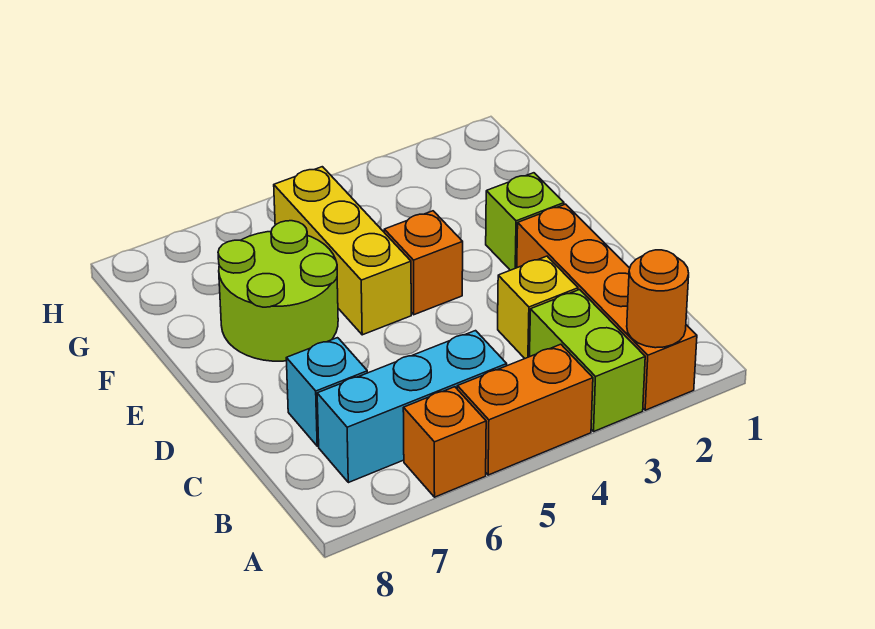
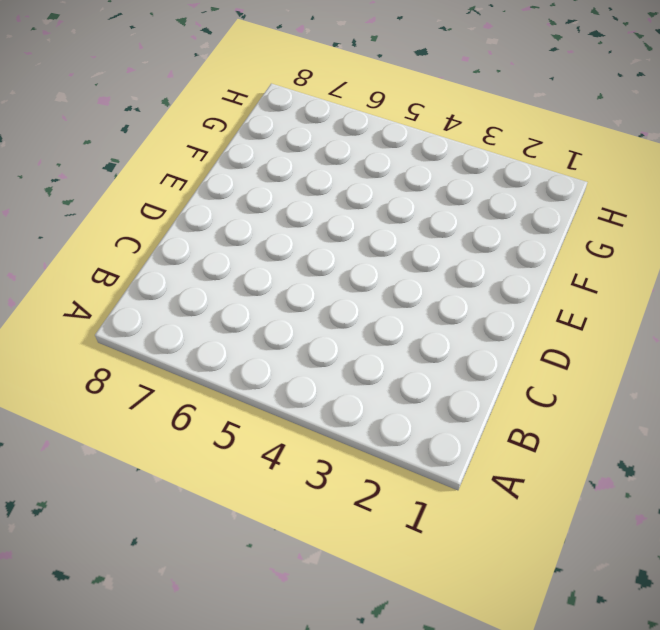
none -> orange brick A2:D2 level 1
none -> lime brick A3:B3 level 1
none -> orange brick A4:A5 level 1

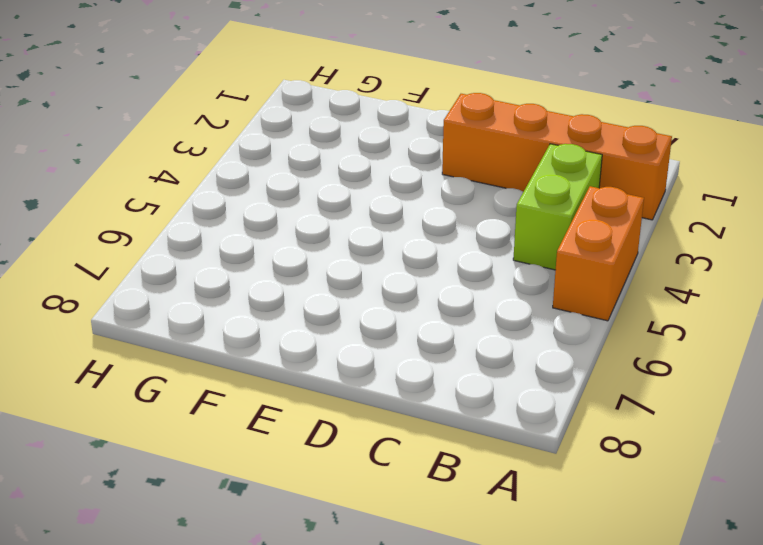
lime brick B3:B4 level 1 -> lime brick A3:B3 level 1
none -> orange brick A6 level 1
none -> cyan brick B5:B7 level 1
none -> yellow brick C3 level 1

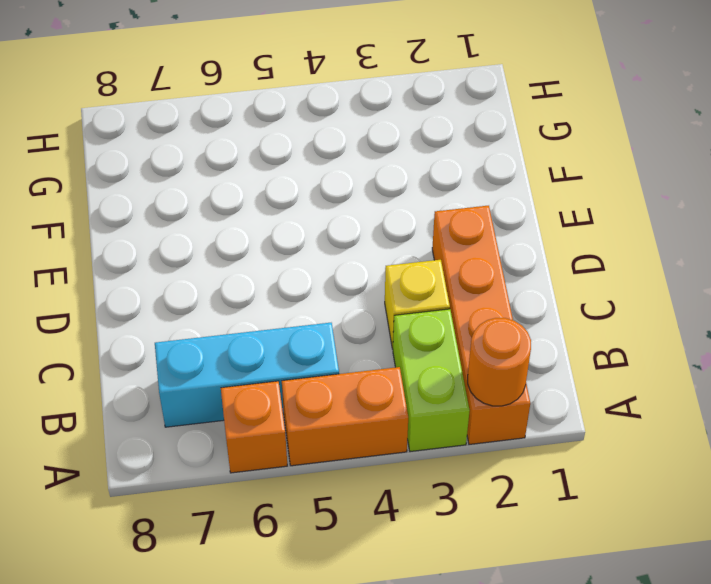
none -> cyan brick C7 level 1
none -> lime brick E2 level 1
none -> orange brick E4 level 1

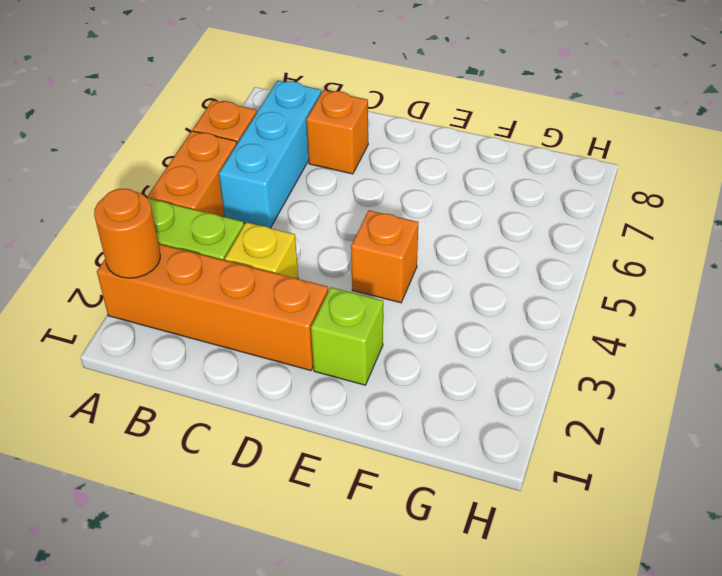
orange brick C7 level 1 -> cyan brick C7 level 1
none -> yellow brick E5:G5 level 1
none -> lime round brick E6:F7 level 1

